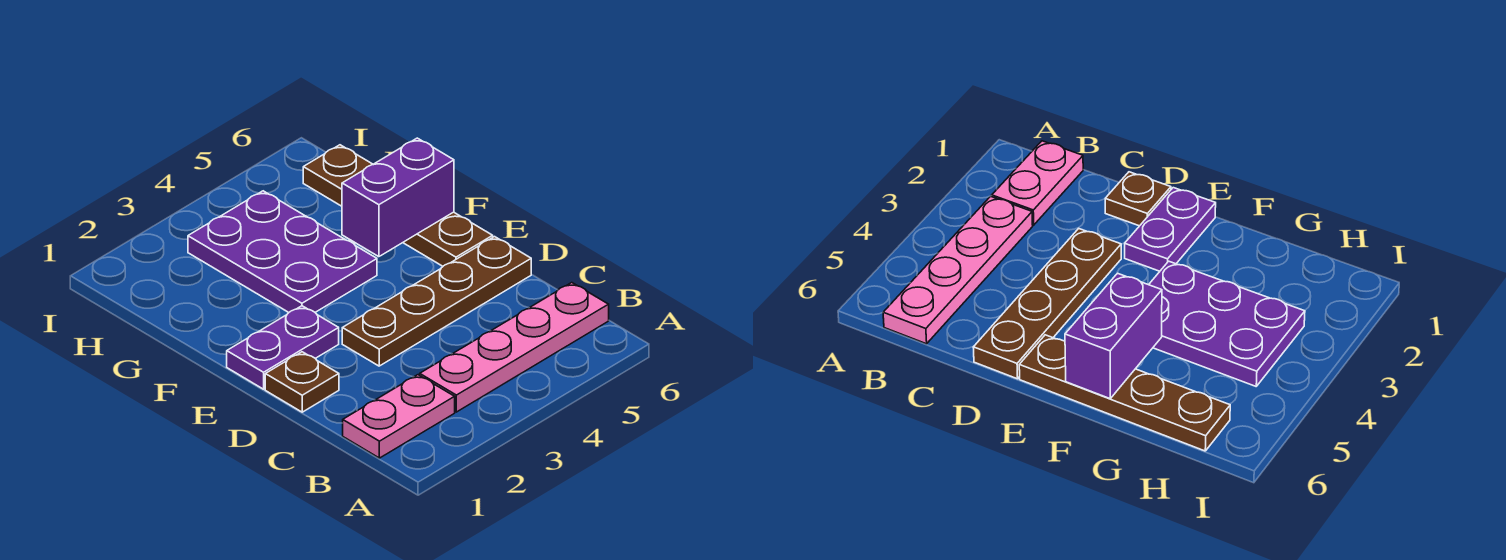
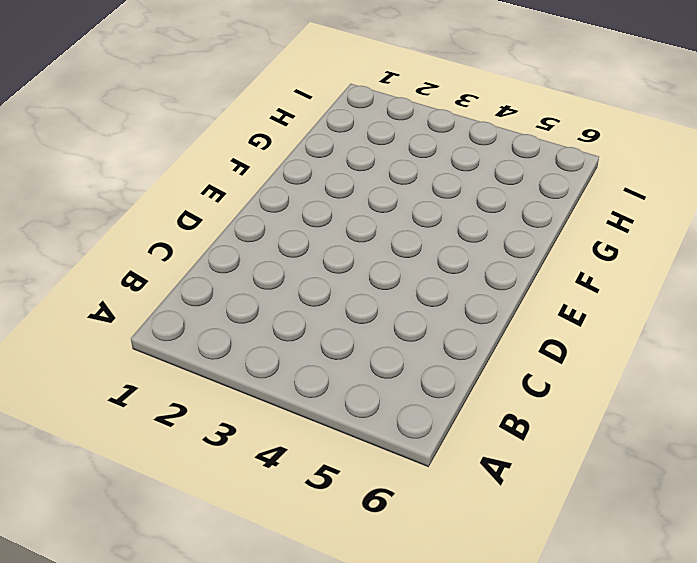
none -> pink plate B1:B2 level 1
none -> pink plate B3:B6 level 1

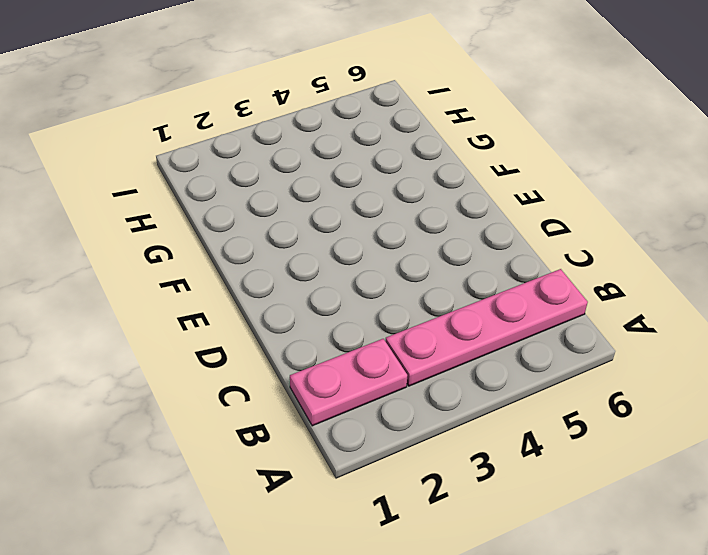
none -> brown plate D1 level 1
none -> brown plate D3:D6 level 1

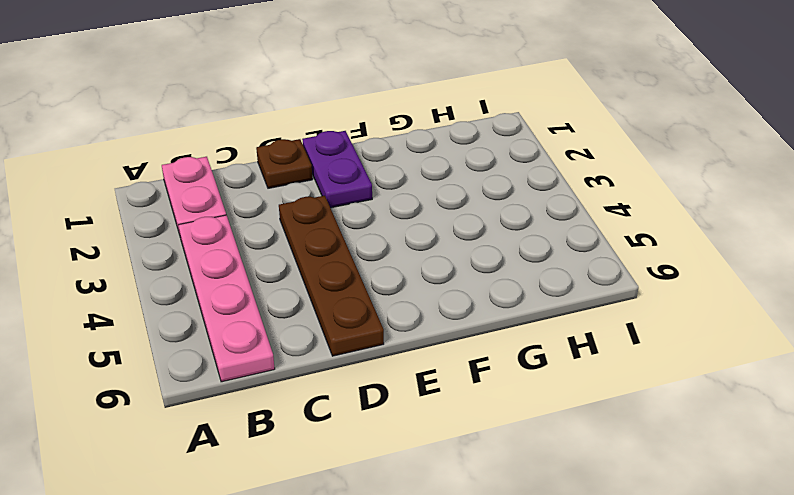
none -> brown plate E6:H6 level 1
none -> purple plate F3:H4 level 1

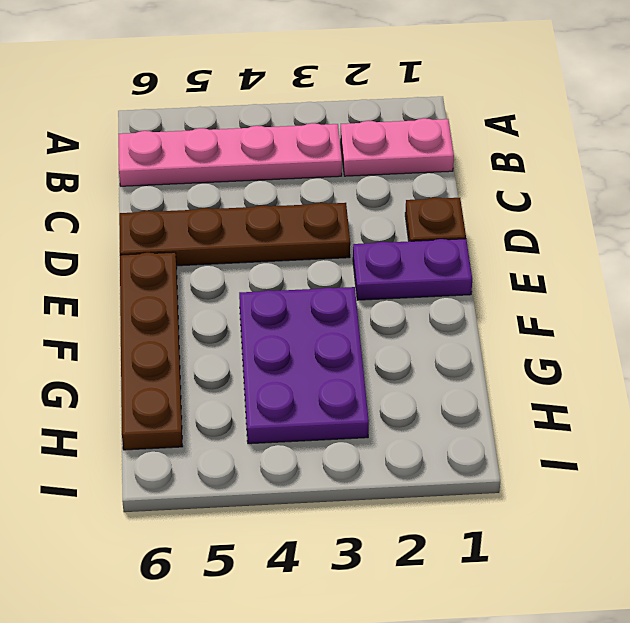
none -> purple brick F5:F6 level 2

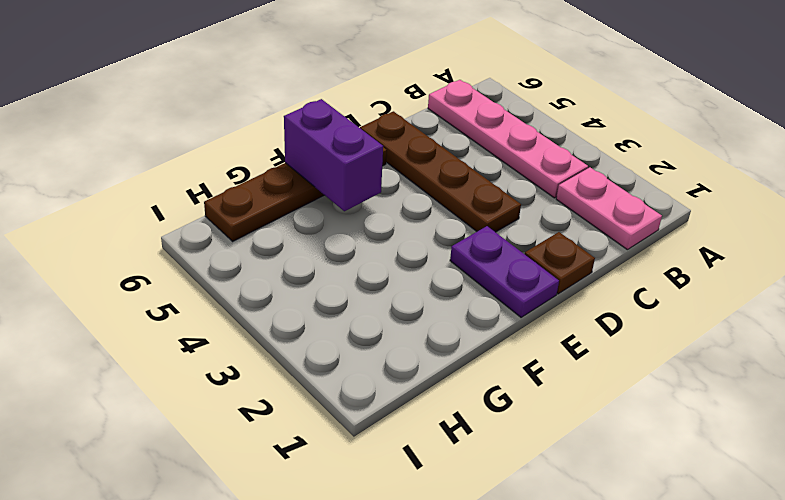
none -> purple plate F3:H4 level 1

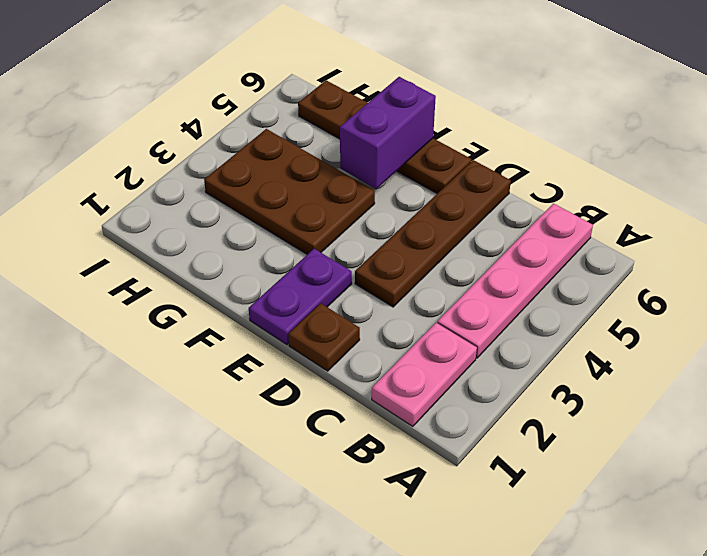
brown plate F3:H4 level 1 -> purple plate F3:H4 level 1

